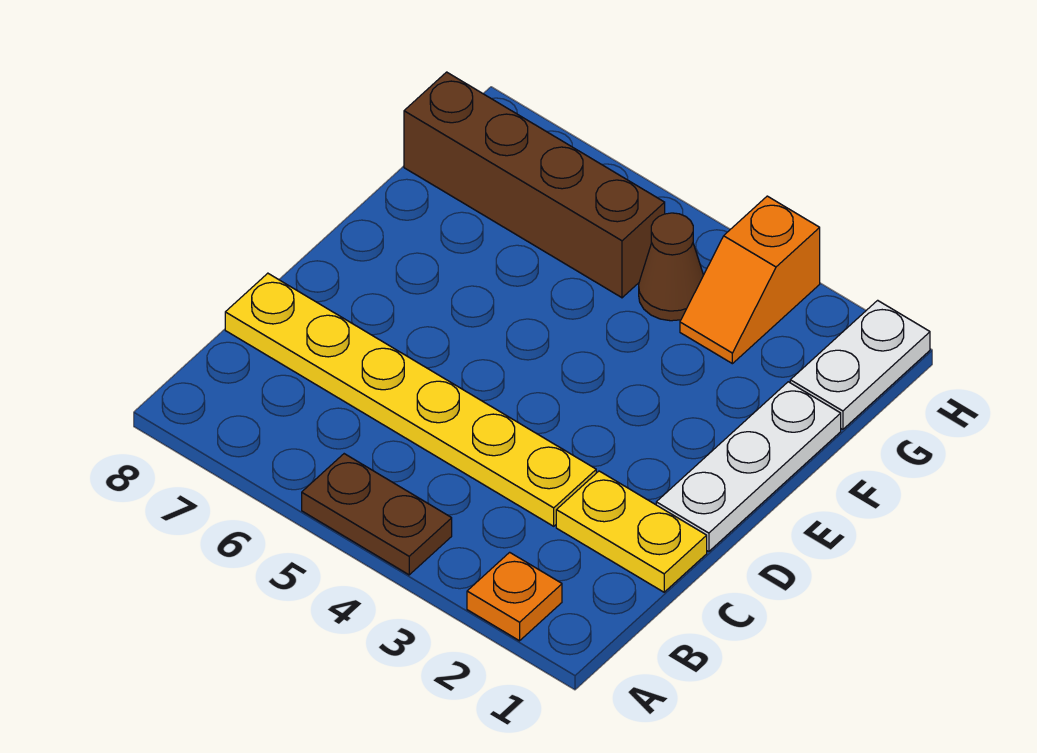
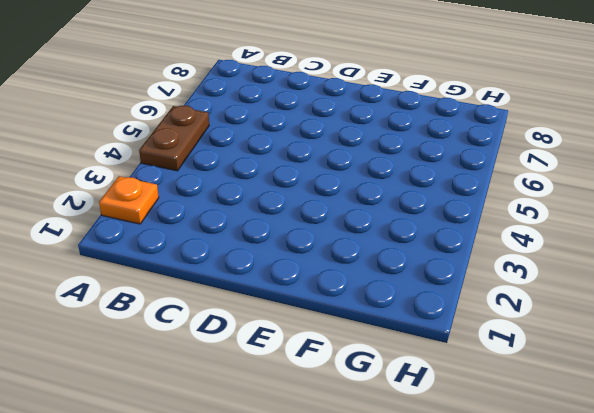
none -> yellow plate C1:C2 level 1
none -> yellow plate C3:C8 level 1

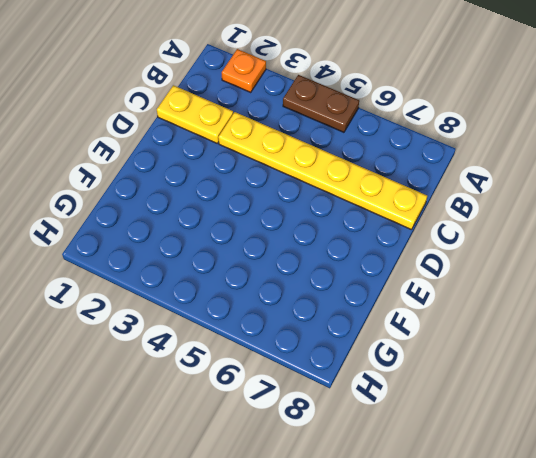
none -> white plate D1:F1 level 1
none -> white plate G1:H1 level 1

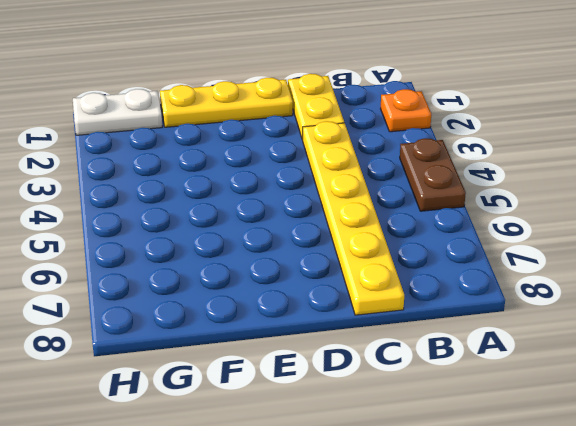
yellow plate D1:F1 level 1 -> white plate D1:F1 level 1
none -> orange slope G3:H3 level 1 top H
none -> brown cone G4 level 1

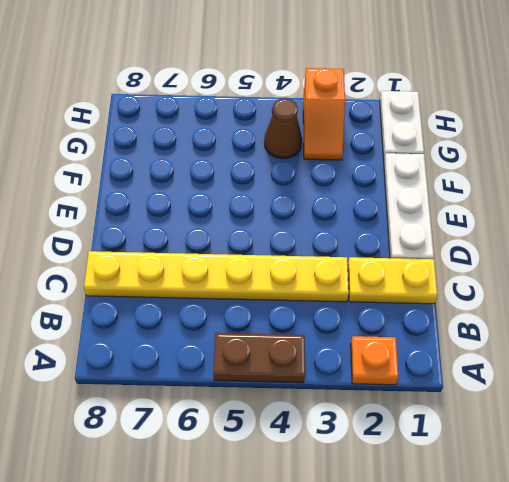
none -> brown brick G5:G8 level 1

